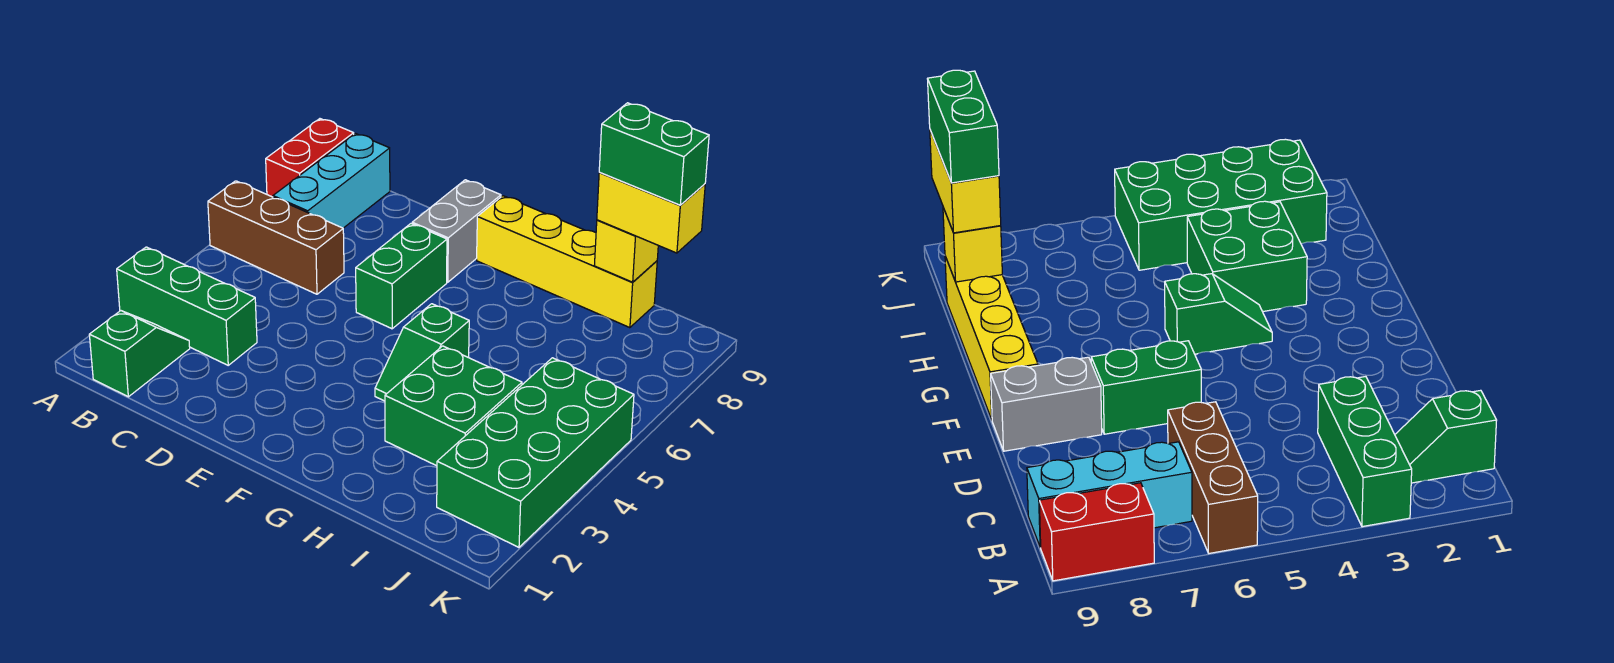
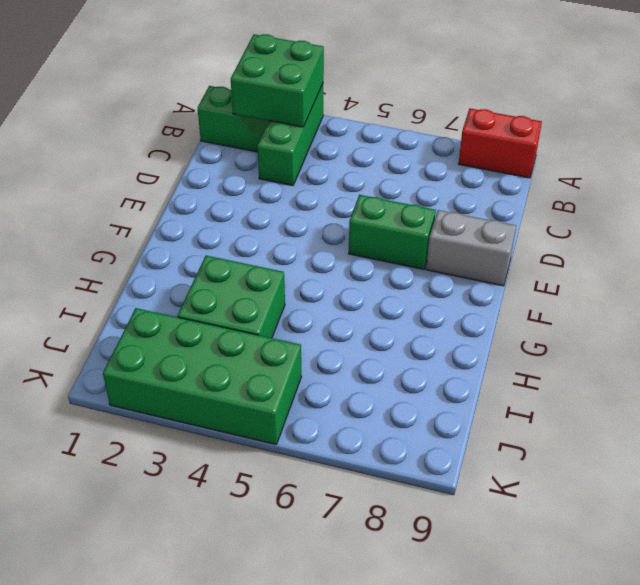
green brick A2:B3 level 2 -> none
none -> brown brick A6:C6 level 1
none -> cyan brick B7:B9 level 1
none -> yellow brick F9:I9 level 1

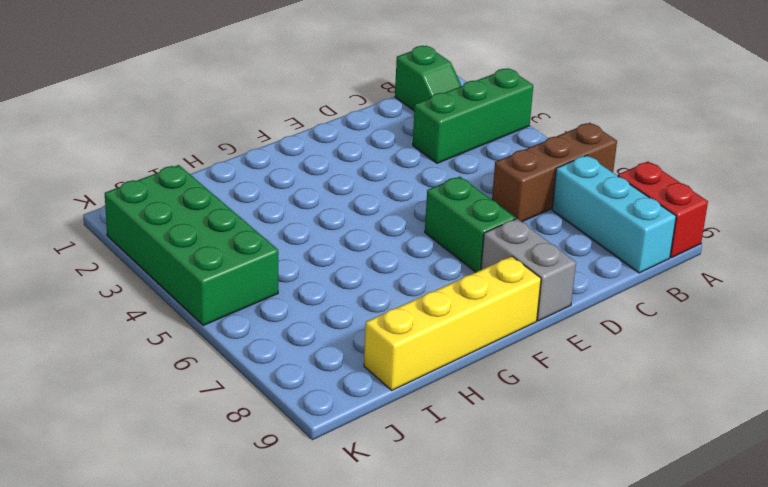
none -> green slope G4:G5 level 1 top 5
none -> green brick H3:I4 level 1
none -> yellow brick I9 level 2

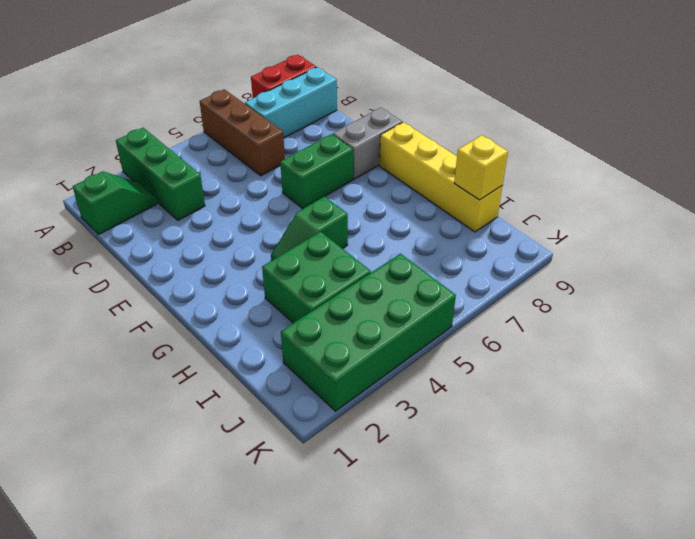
none -> yellow brick I9:J9 level 3
none -> green brick I9:J9 level 4

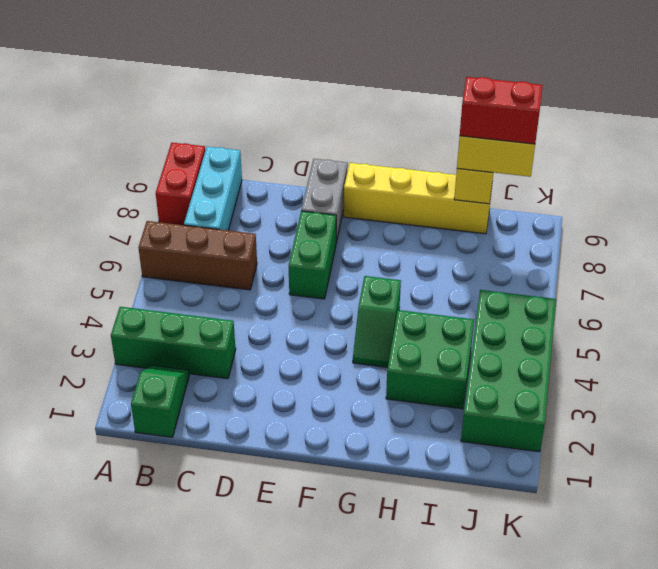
red brick I9:J9 level 4 -> green brick I9:J9 level 4

